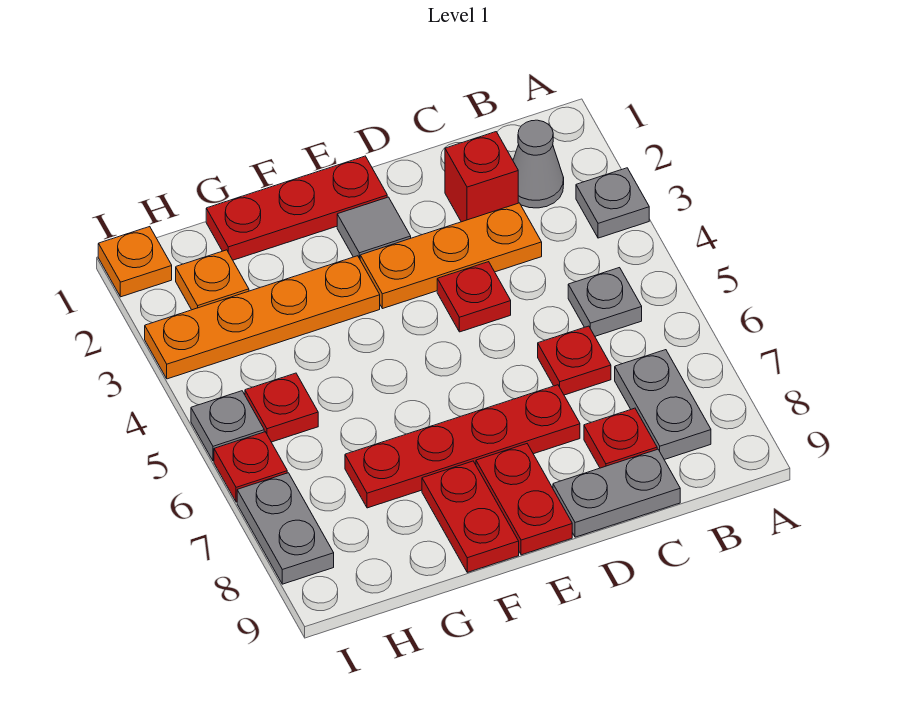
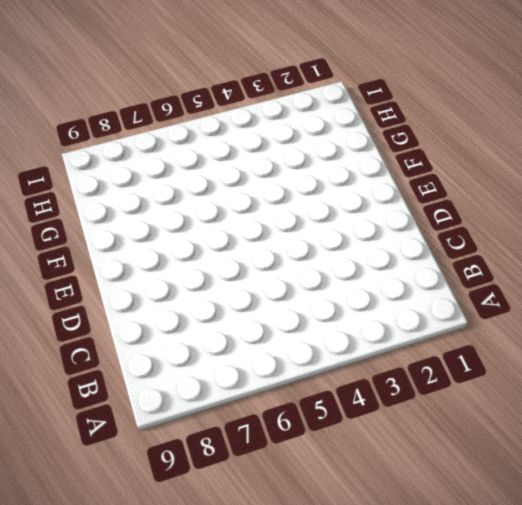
none -> grey plate A3 level 1
none -> grey cone B2 level 1
none -> grey plate B5 level 1

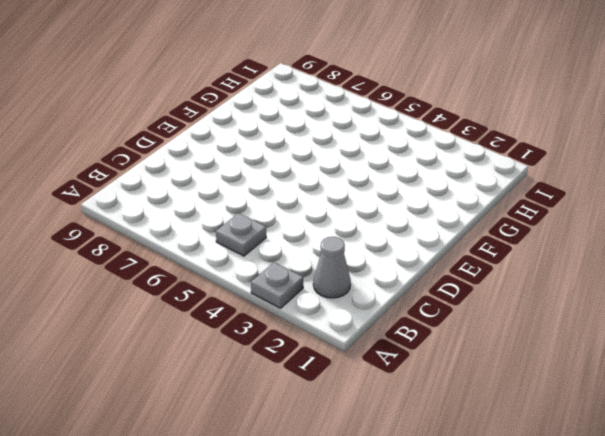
none -> grey plate B7:B8 level 1
none -> red brick C2 level 1
none -> orange plate C3:E3 level 1

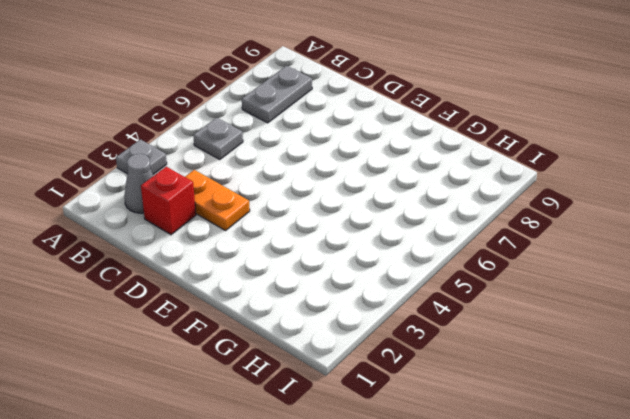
orange plate C3:D3 level 1 -> orange plate C3:E3 level 1
none -> red plate C6 level 1
none -> red plate C8 level 1
none -> grey plate C9:D9 level 1

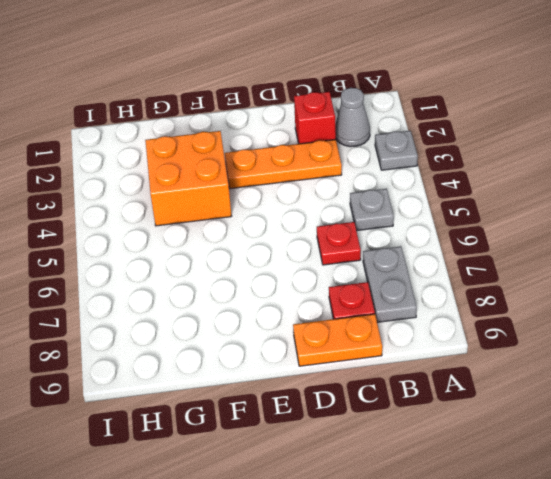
orange plate C9:D9 level 1 -> grey plate C9:D9 level 1
orange brick F3:G4 level 1 -> orange plate F3:I3 level 1
none -> red plate D4 level 1
none -> red plate D7:G7 level 1
none -> red plate E1:G1 level 1

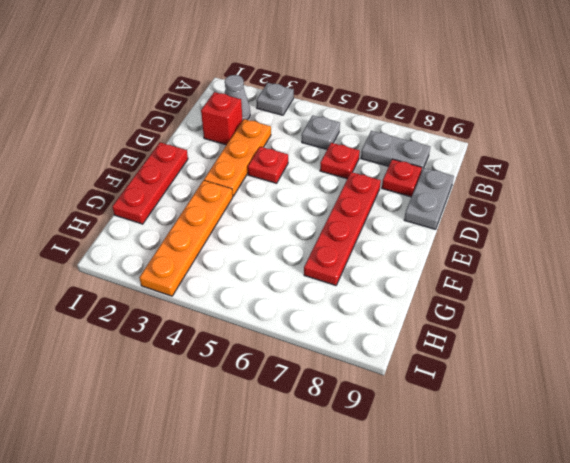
none -> grey tile E2 level 1
none -> red plate E8:E9 level 1
none -> red plate F8:F9 level 1

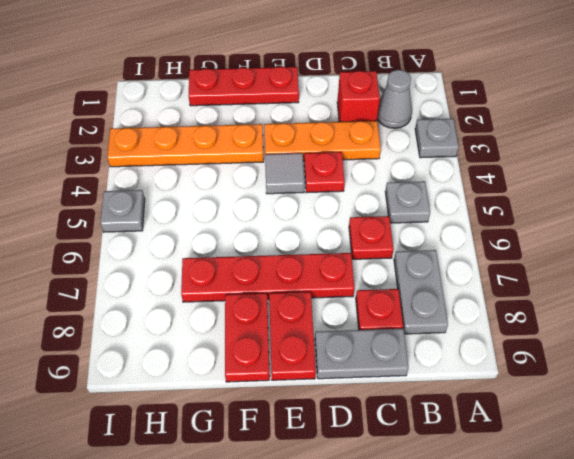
grey tile E4 level 1 -> grey tile E2 level 1
none -> orange plate H2 level 1
none -> red plate H5 level 1
none -> orange plate I1 level 1

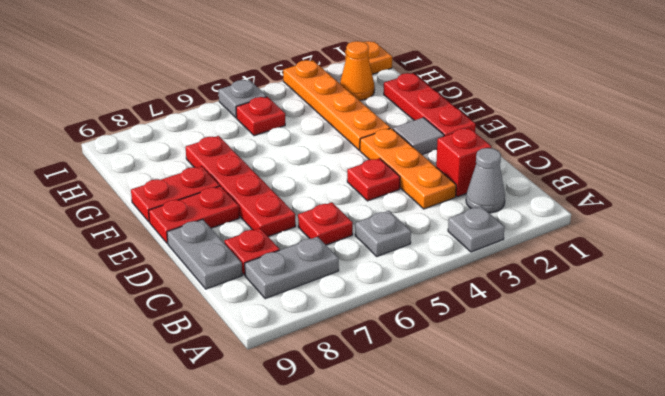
orange cone H2 level 1 -> orange plate H2 level 1
none -> red plate I6 level 1
none -> grey plate I7:I8 level 1

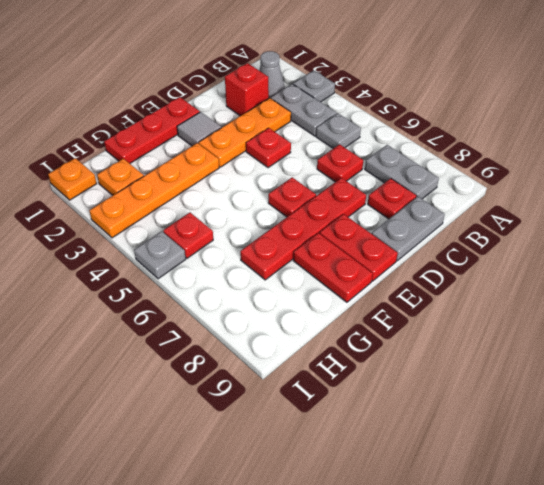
grey plate B3:B4 level 1 -> grey plate I7:I8 level 1
red plate E6 level 1 -> red plate I6 level 1

